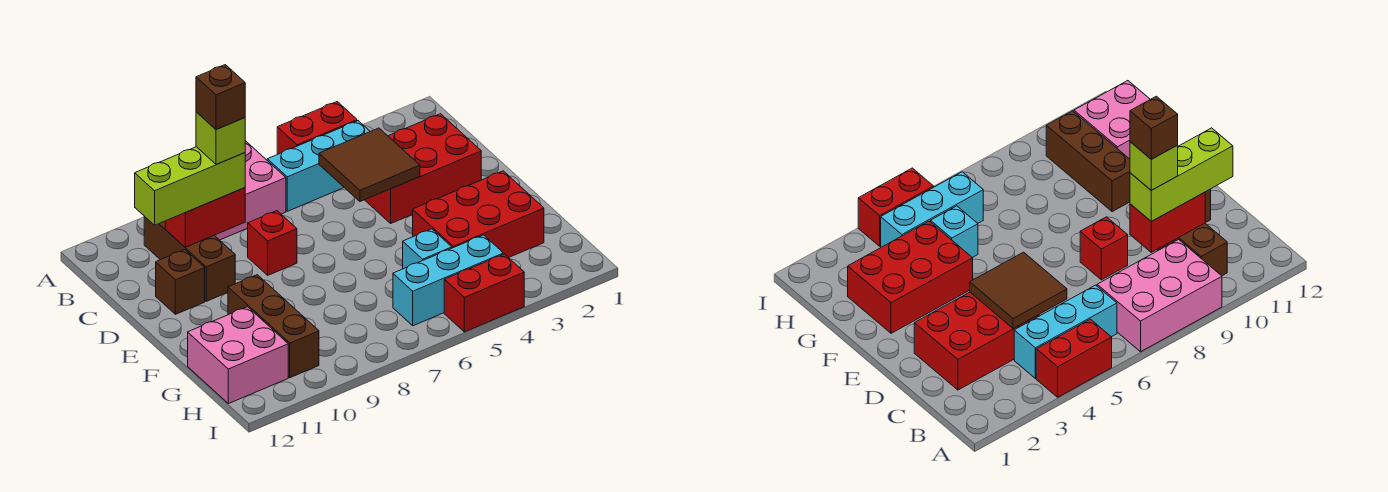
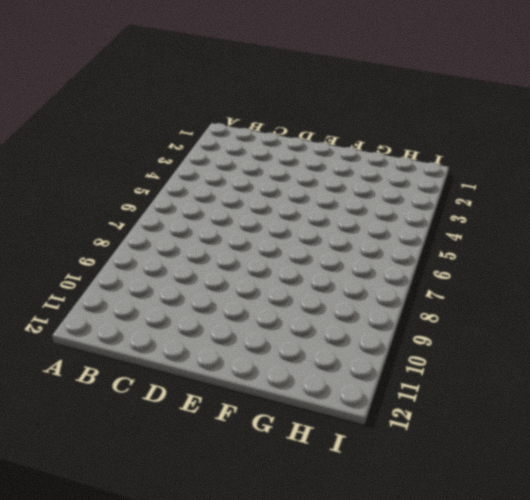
none -> red brick A4:A5 level 1
none -> pink brick A7:B9 level 1
none -> cyan brick B4:B6 level 1

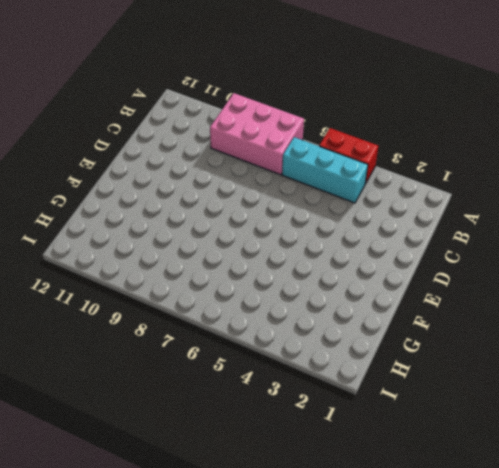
none -> brown brick B10:D10 level 1
none -> red brick C2:D4 level 1
none -> red brick D8 level 1

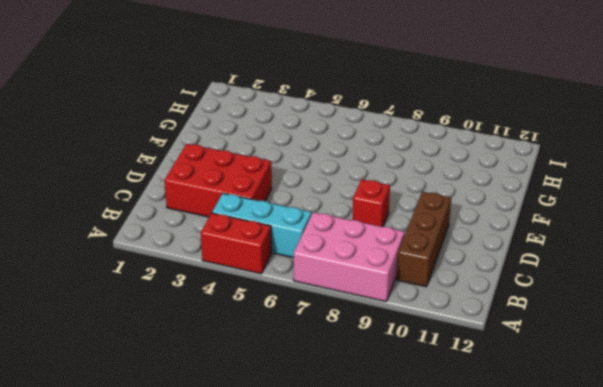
none -> brown brick D11 level 1
none -> red brick F2:G4 level 1
none -> brown brick F10:H10 level 1

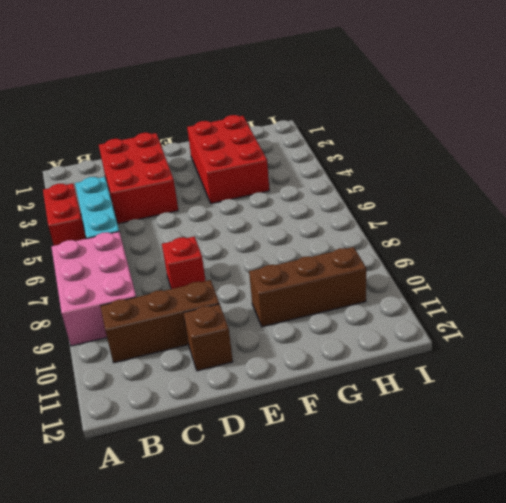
none -> cyan brick G5 level 1
none -> pink brick G11:H12 level 1
none -> cyan brick H4:H6 level 1

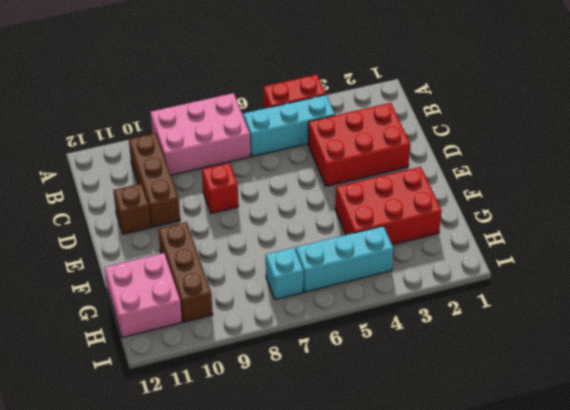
cyan brick H7 level 1 -> cyan brick G5 level 1
none -> red brick I4:I5 level 1
none -> brown tile C4:D5 level 2
none -> red brick C9:C10 level 2

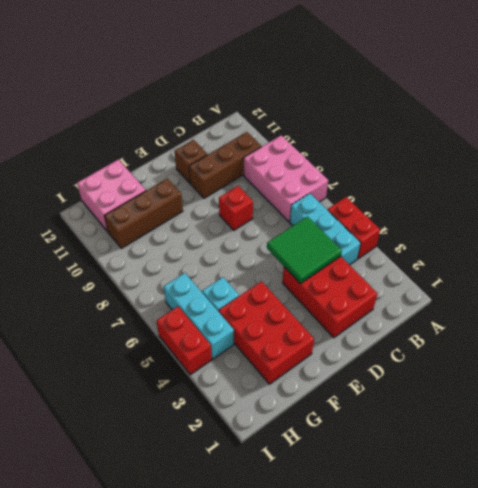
green tile C4:D5 level 2 -> brown tile C4:D5 level 2
none -> red brick C9:C10 level 2
none -> lime brick C9:C11 level 3
none -> lime brick C9 level 4

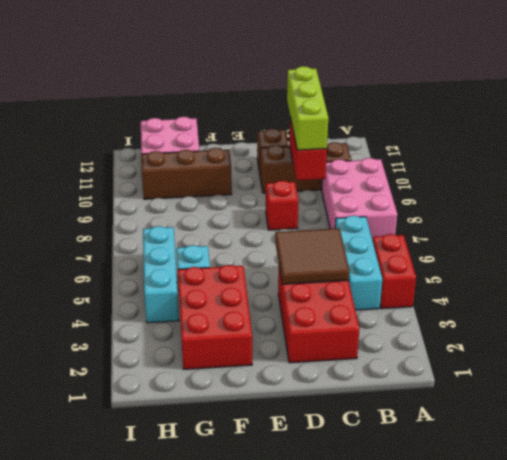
none -> red brick I4:I5 level 1
none -> lime brick C9 level 4
none -> brown brick C9 level 5

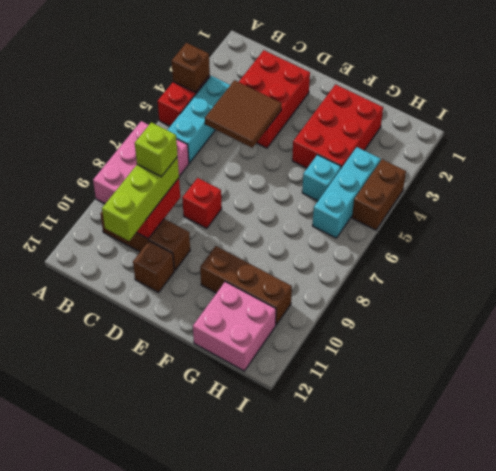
brown brick A4 level 2 -> brown brick C9 level 5
brown brick I4:I5 level 1 -> red brick I4:I5 level 1

